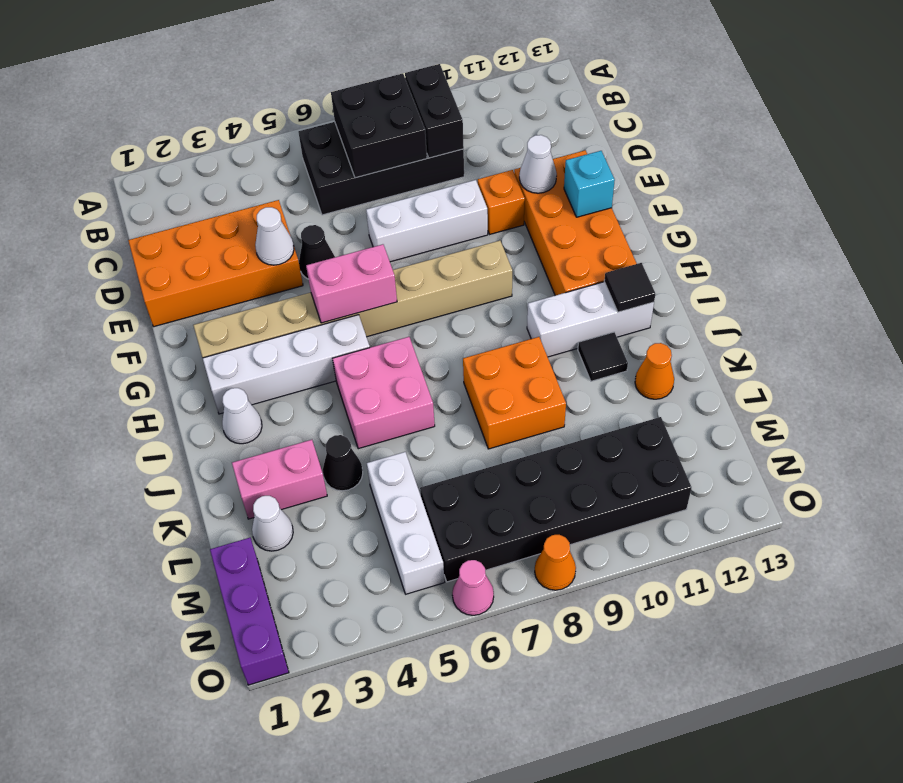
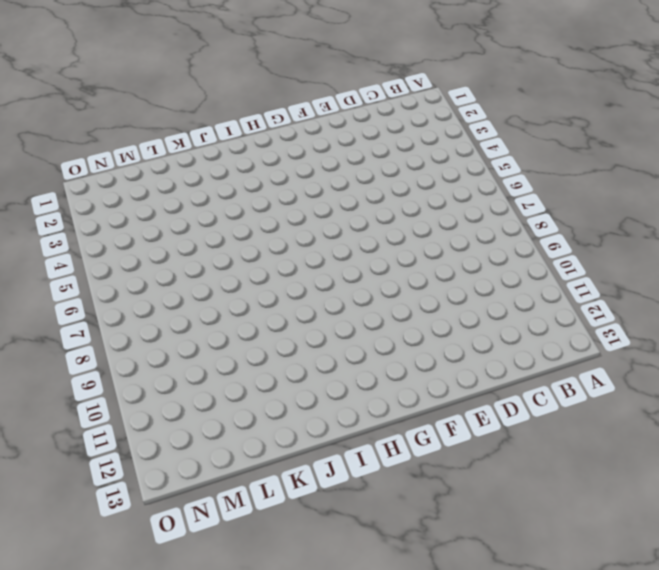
none -> black brick B6:C9 level 1
none -> orange brick D1:E4 level 1
none -> black cone E5 level 1

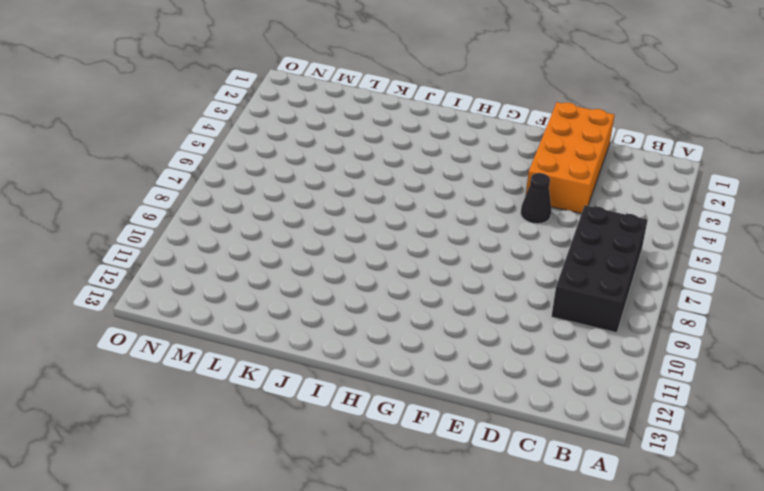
none -> white brick E7:E9 level 1
none -> orange brick E10 level 1
none -> orange brick E11:H12 level 1

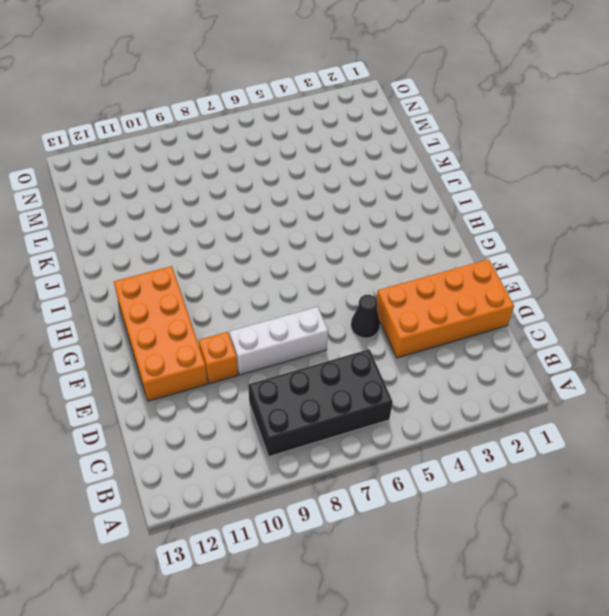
none -> tan brick G2:G9 level 1
none -> white brick H2:H5 level 1
none -> white cone I2 level 1

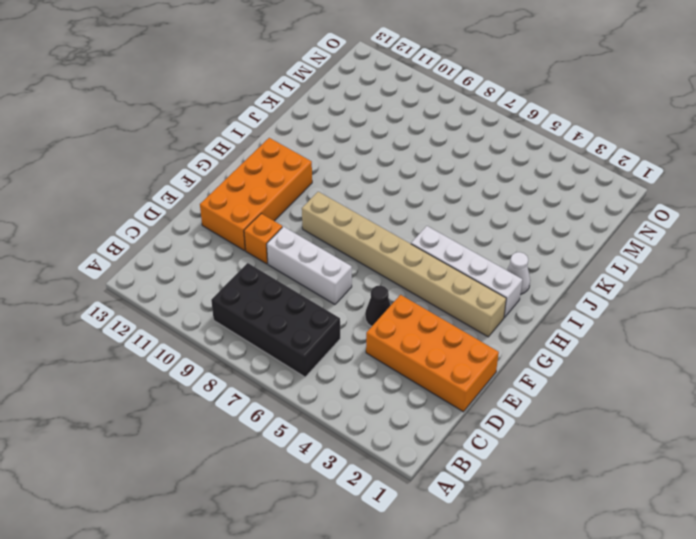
none -> pink brick I5:J6 level 1
none -> white brick I10:I12 level 1
none -> orange brick J8:K9 level 1

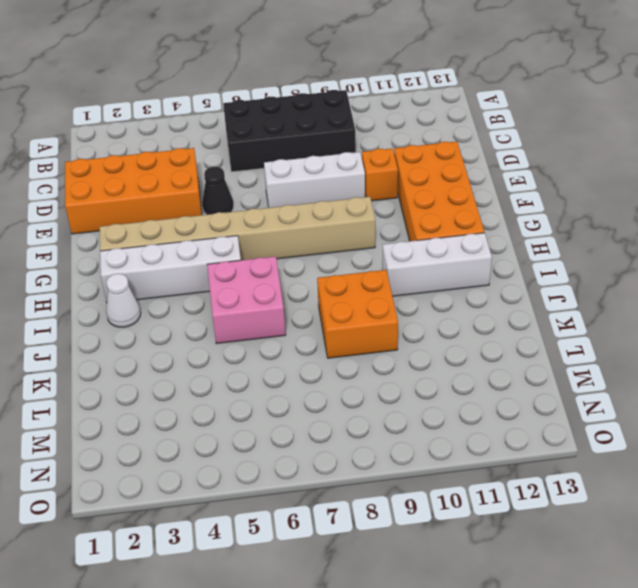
none -> black tile J11 level 1
none -> pink brick K2:K3 level 1
none -> black cone K4 level 1

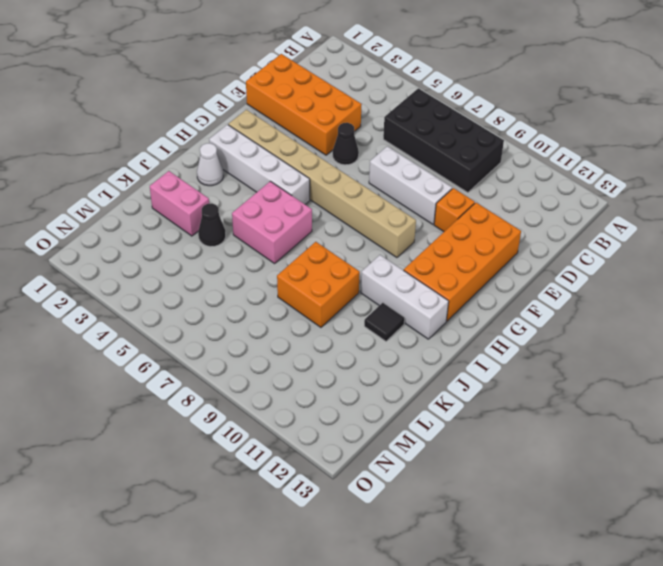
none -> orange cone K12 level 1
none -> white cone L2 level 1
none -> white brick L5:N5 level 1

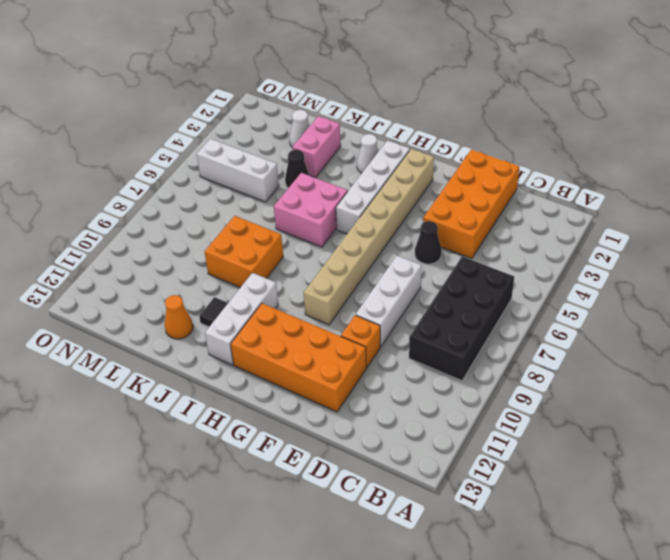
none -> purple brick M1:O1 level 1
none -> black brick M6:N11 level 1
none -> pink cone O6 level 1

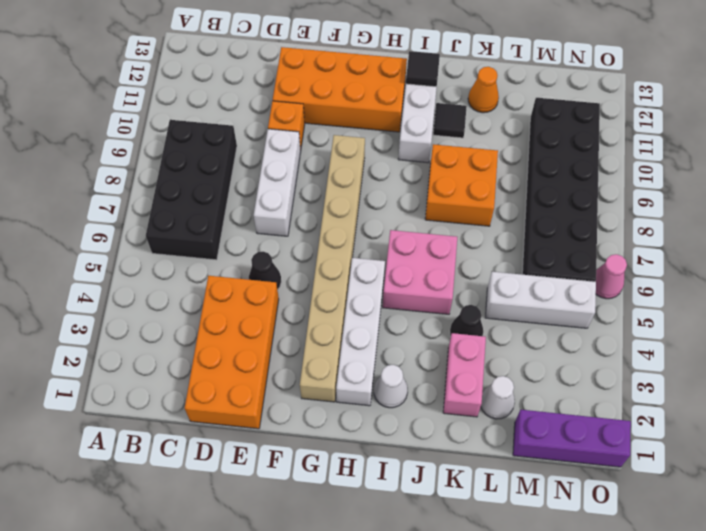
none -> orange cone O8 level 1
none -> black brick B7:C8 level 2
none -> black brick B9:C9 level 2

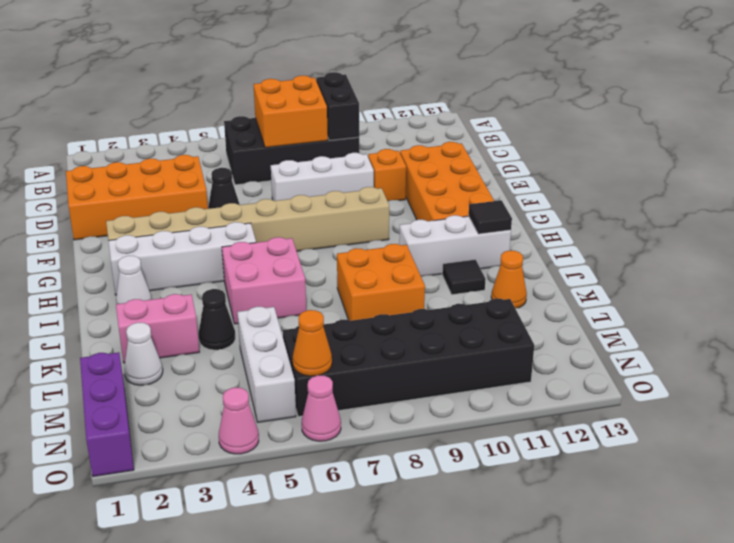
orange brick B7:C8 level 2 -> black brick B7:C8 level 2
orange cone N6 level 2 -> orange cone O8 level 1
pink cone O4 level 1 -> none
none -> white cone E4 level 2
none -> white cone E11 level 2
none -> cyan brick F12 level 2

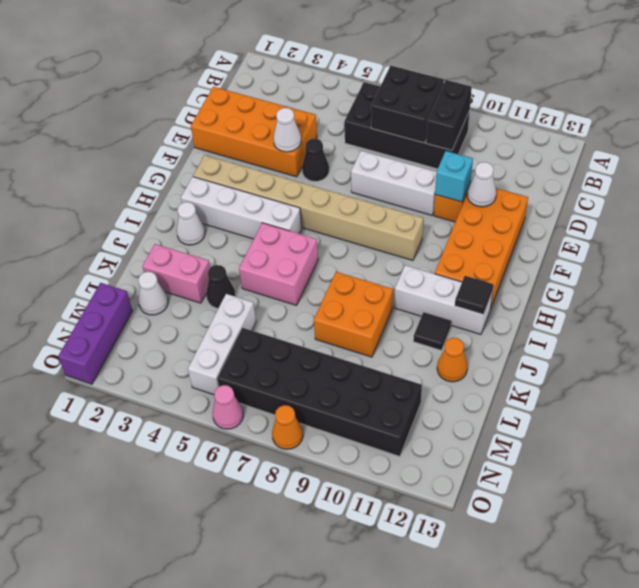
cyan brick E10 level 2 -> cyan brick F12 level 2
none -> pink brick G5:G6 level 2

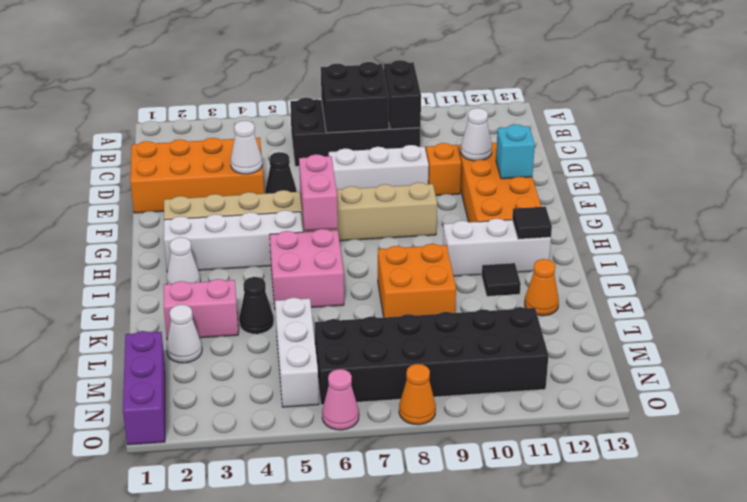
pink brick G6:H6 level 2 -> pink brick G5:G6 level 2

